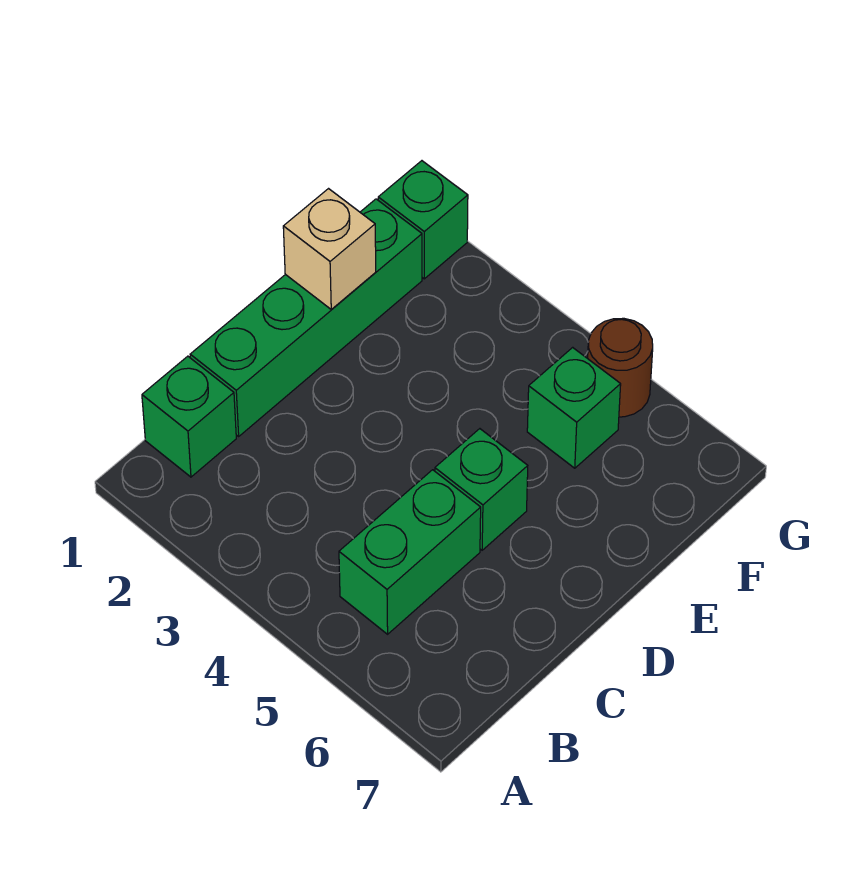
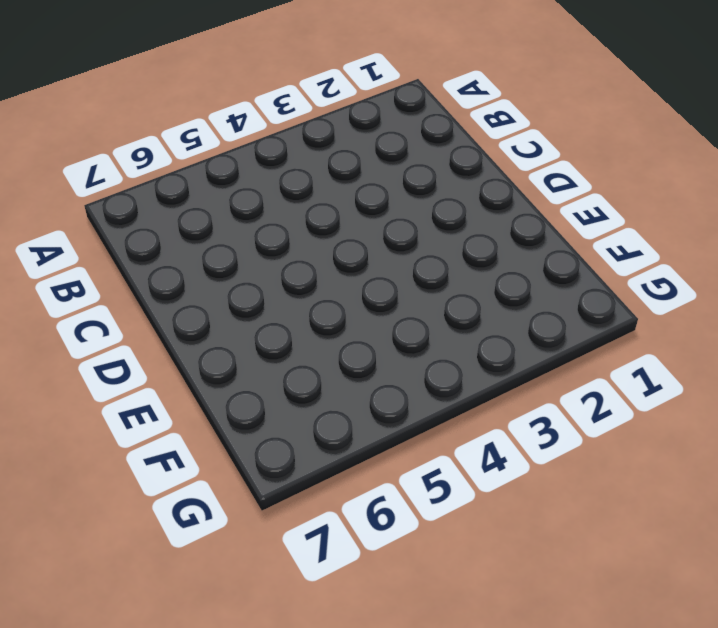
none -> green brick B1 level 1
none -> green brick B5:C5 level 1

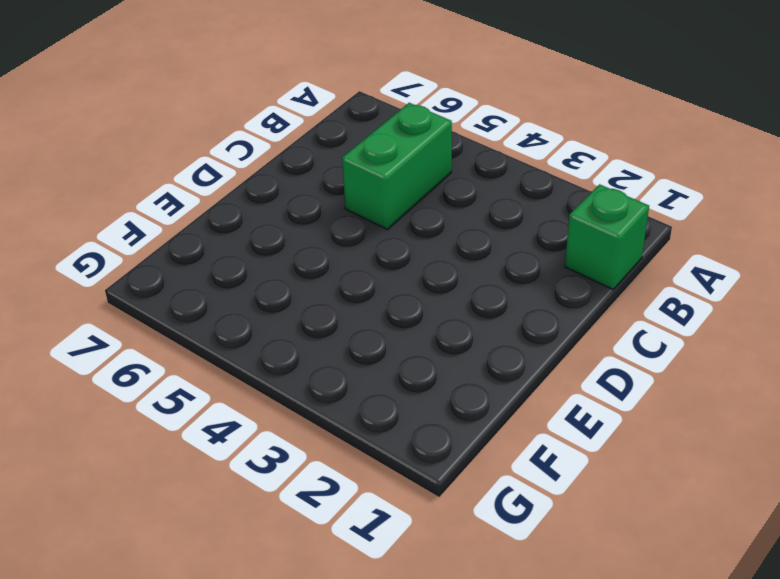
none -> green brick C1:F1 level 1
none -> green brick D5 level 1

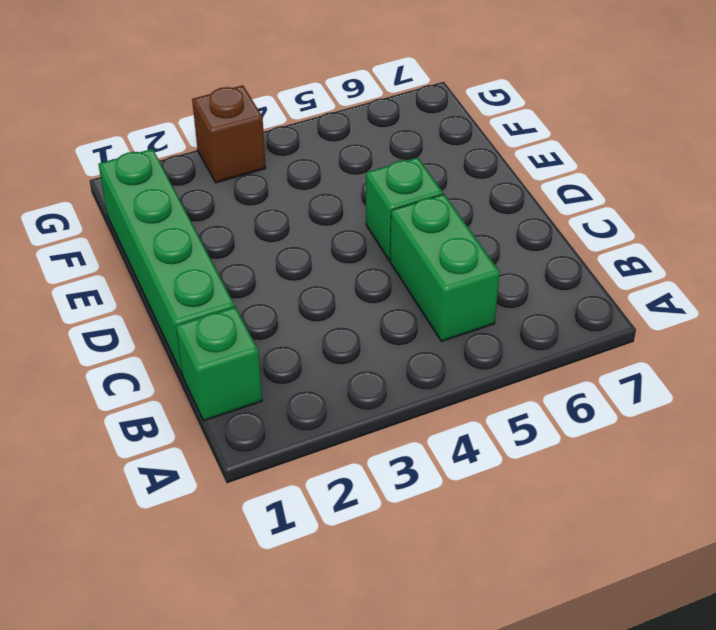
brown brick G3 level 1 -> none
none -> green brick F5 level 1
none -> green brick G1 level 1

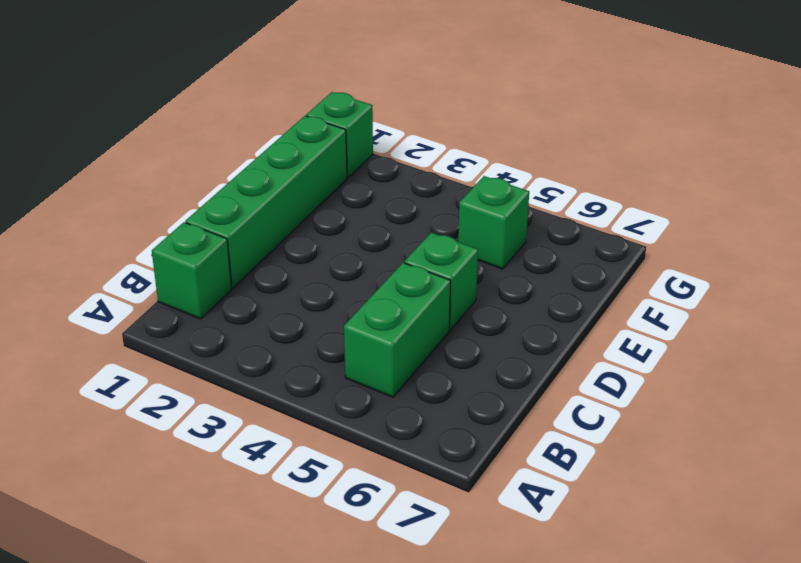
none -> brown round brick G5 level 1
none -> tan brick E1 level 2

